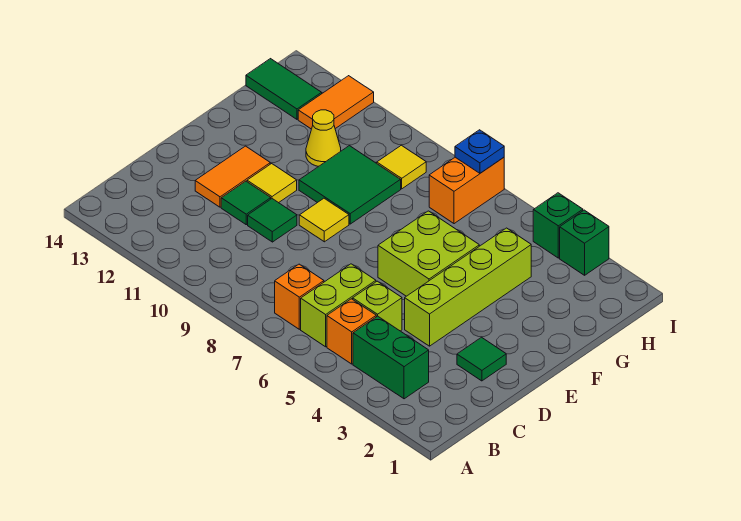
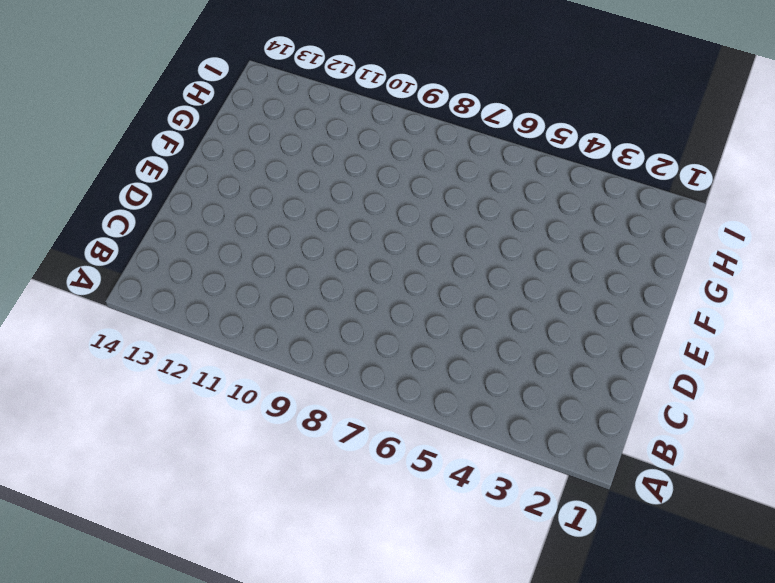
none -> green brick B3:B4 level 1
none -> orange brick B5 level 1
none -> lime brick B6:C6 level 1

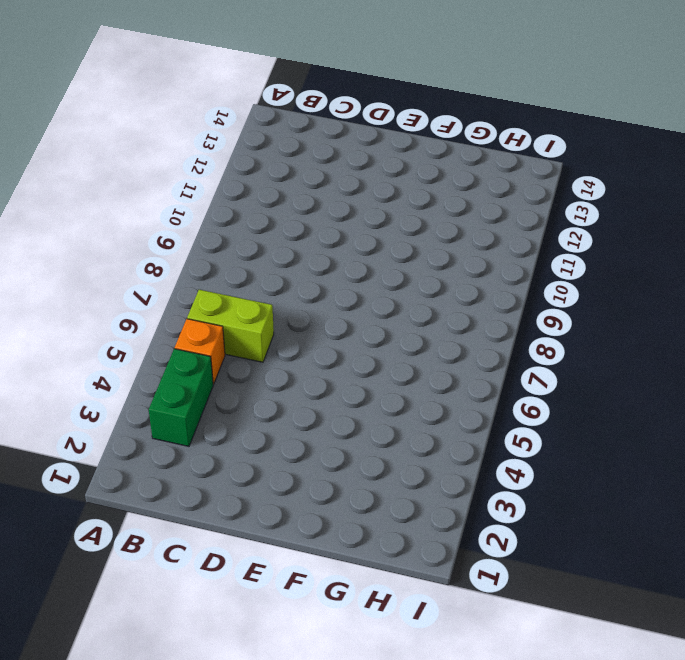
none -> orange brick B7 level 1
none -> lime brick C5 level 1
none -> green tile D2 level 1

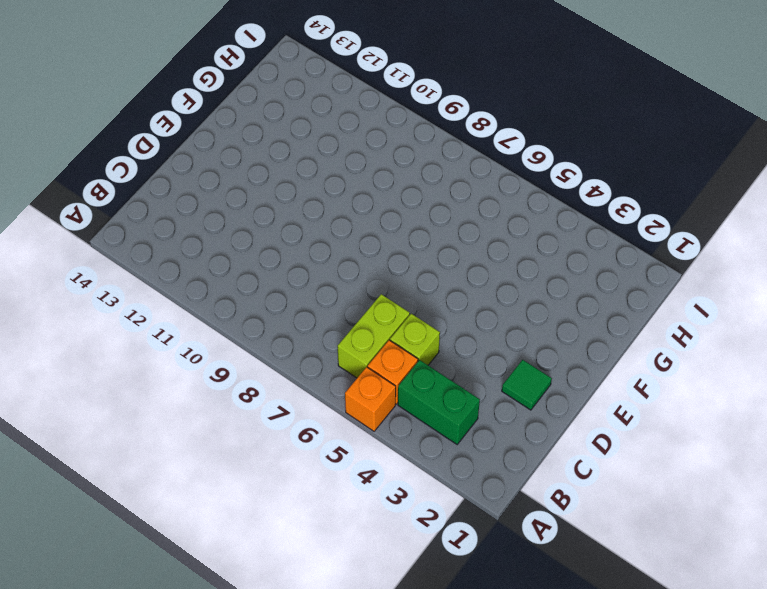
orange brick A5 level 1 -> orange brick B7 level 1
none -> lime brick D4:G4 level 1
none -> green tile D10 level 1
none -> green tile D11 level 1

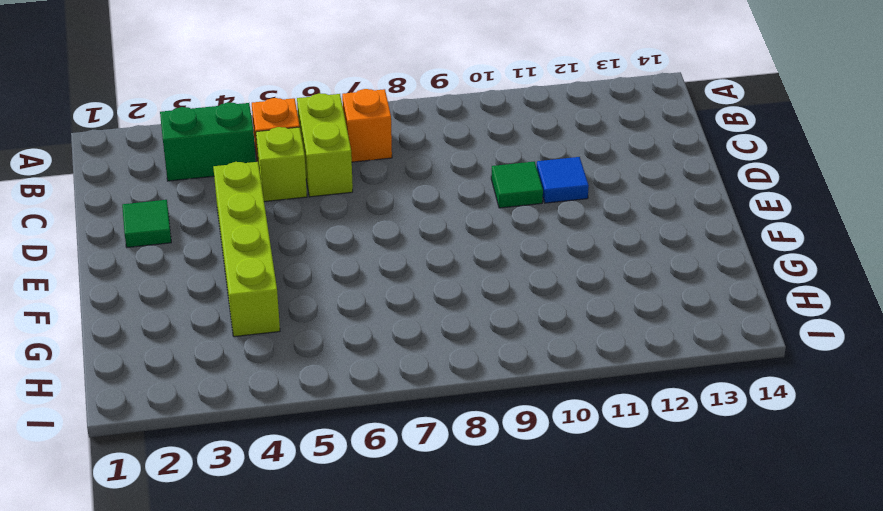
blue tile D11 level 1 -> green tile D11 level 1
none -> orange tile D12:E12 level 1
none -> lime brick E5:F6 level 1
none -> yellow tile E9 level 1

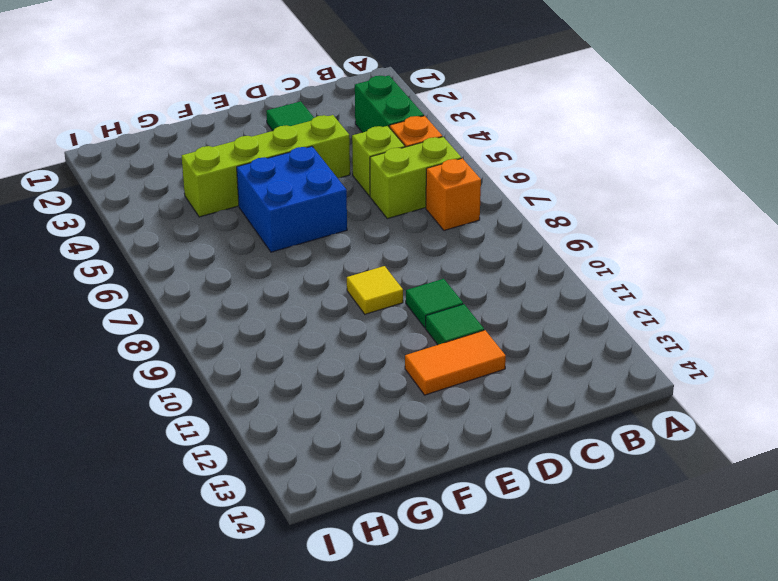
blue brick E5:F6 level 1 -> lime brick E5:F6 level 1
none -> yellow tile E11 level 1
none -> green tile F9:G10 level 1
none -> yellow cone G11 level 1

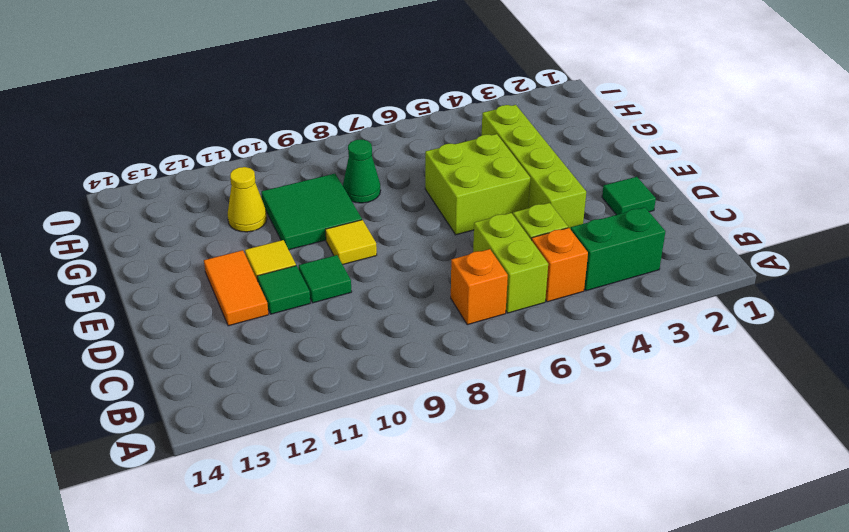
green cone G8 level 1 -> none
none -> orange brick H7:I7 level 1
none -> yellow tile H9 level 1
none -> orange tile H12:I12 level 1

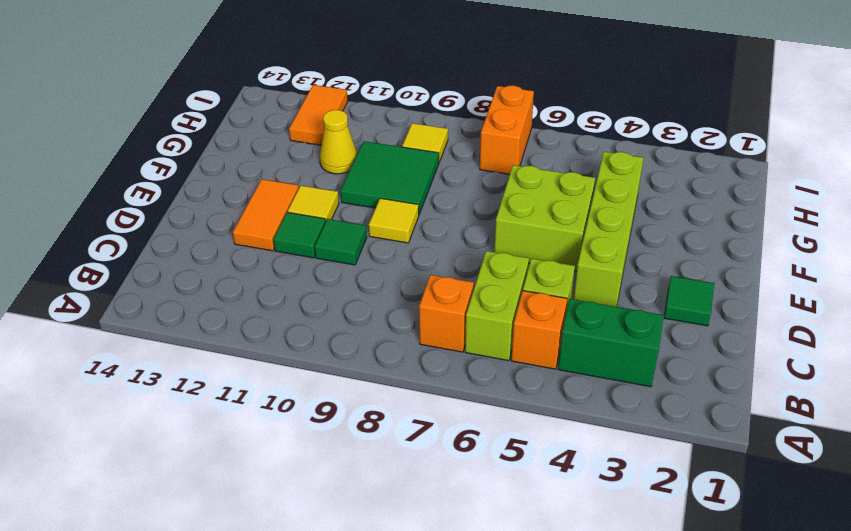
none -> green tile H13:H14 level 1
none -> green brick I3 level 1
none -> green brick I4 level 1

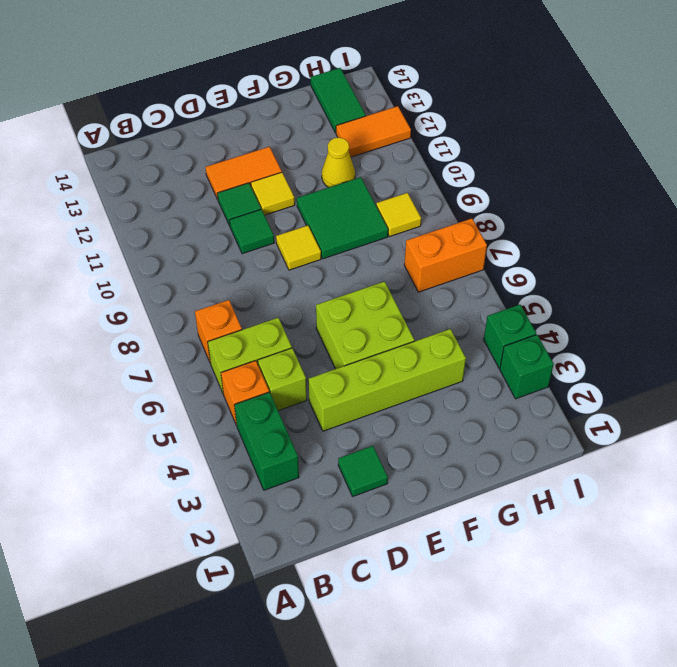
none -> blue plate I7 level 2

